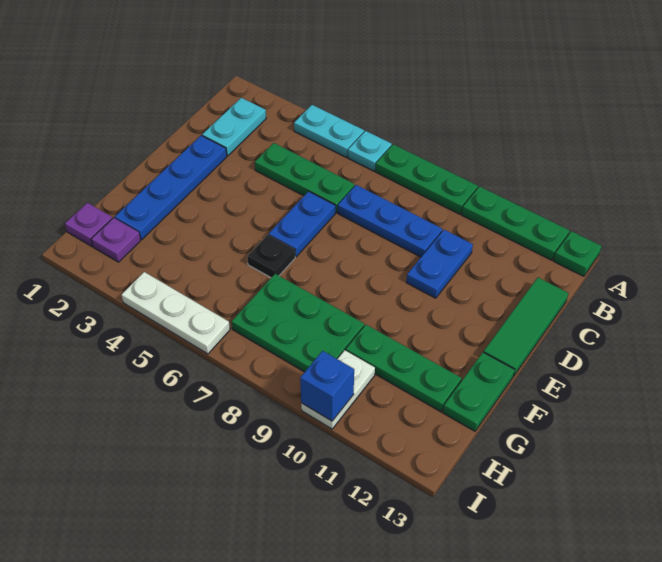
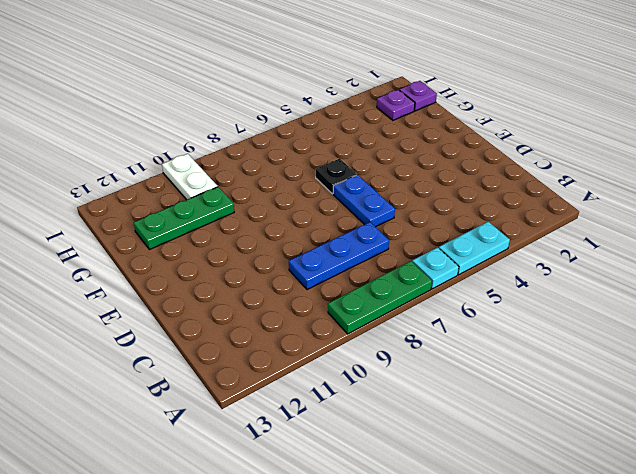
none -> green plate A10:A12 level 1
none -> green plate A13 level 1
none -> cyan plate B2:C2 level 1

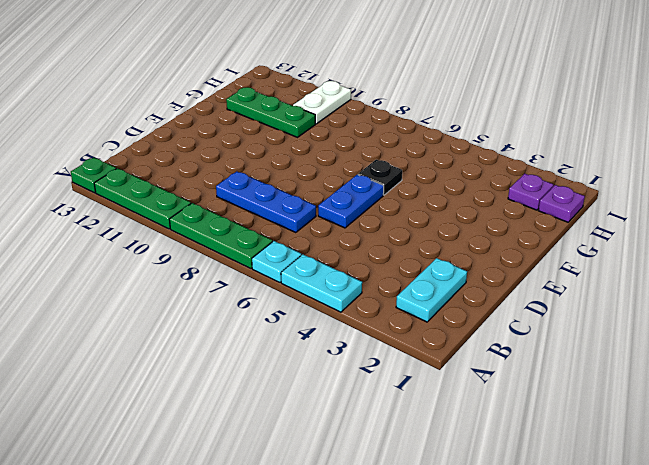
none -> green plate C4:C6 level 1
none -> blue plate C10:D10 level 1
none -> green tile C13:E13 level 1

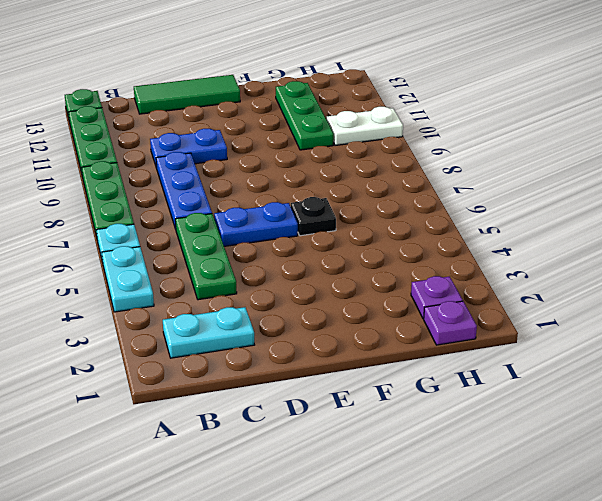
none -> blue plate D2:G2 level 1
none -> green plate F13:G13 level 1
none -> green plate G7:H9 level 1

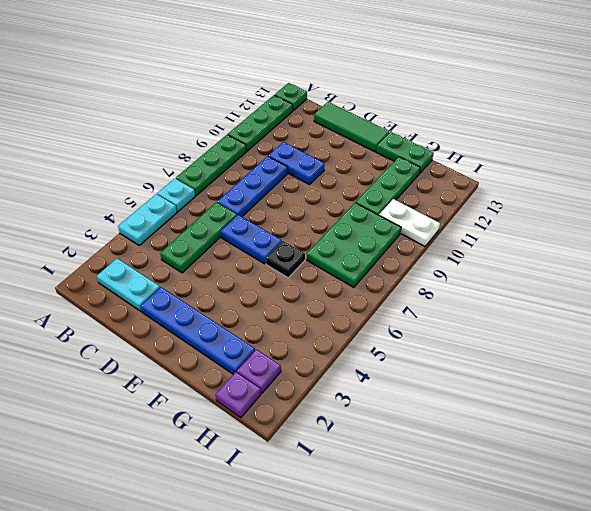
none -> white plate I4:I6 level 1
none -> blue brick I10 level 2

